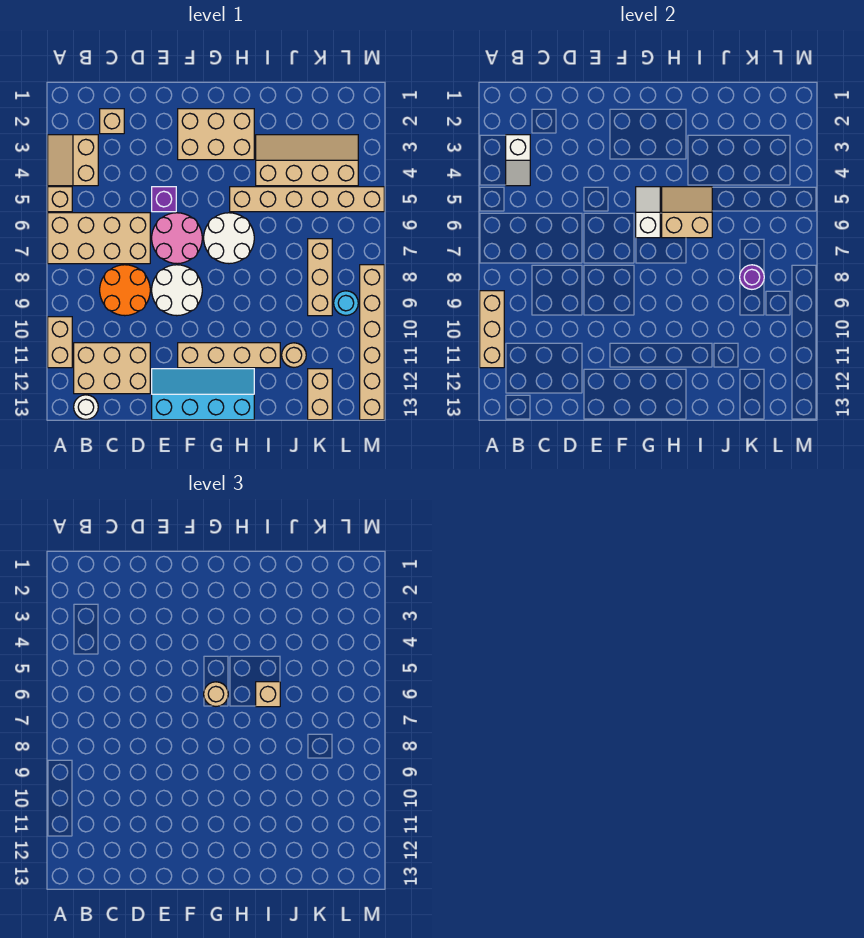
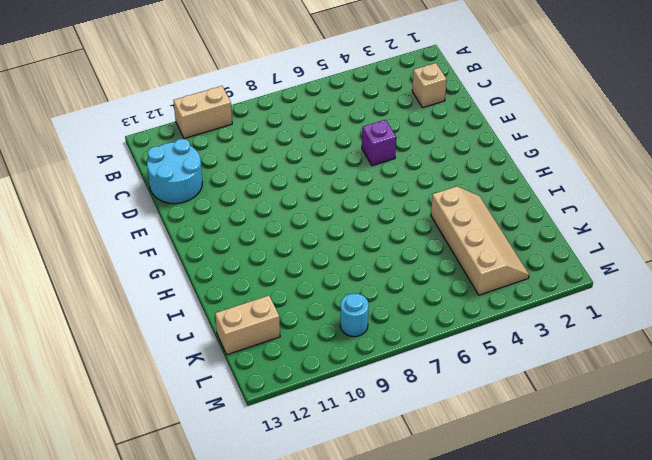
cyan round brick C12:D13 level 1 -> tan brick B11:D12 level 1
none -> tan slope A3:B4 level 1 top B
none -> tan brick A5 level 1
none -> tan brick A6:D7 level 1

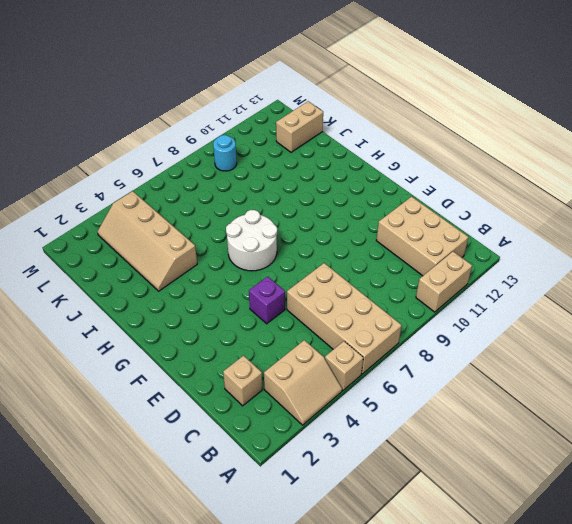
none -> white round brick B13 level 1
none -> orange round brick C8:D9 level 1
none -> pink round brick E6:F7 level 1

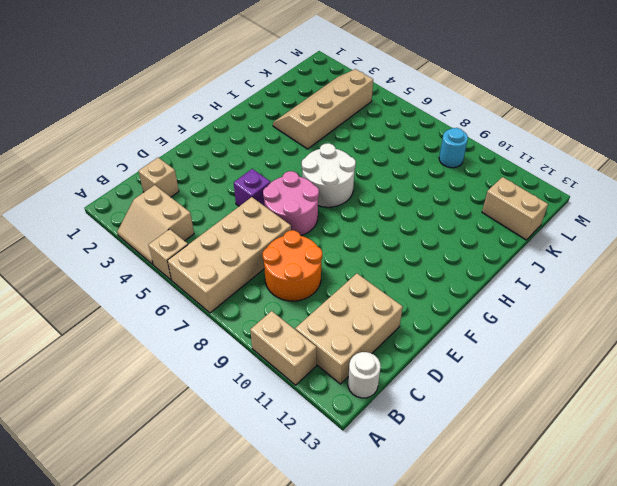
none -> white round brick E8:F9 level 1
none -> cyan slope E12:H13 level 1 top 13
none -> tan brick F2:H3 level 1

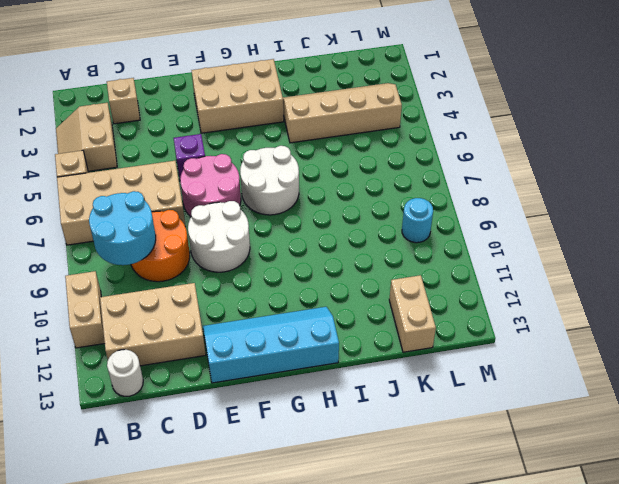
cyan round brick B8:C9 level 2 -> none
none -> tan brick F11:I11 level 1
none -> tan brick H5:M5 level 1
none -> tan round brick J11 level 1

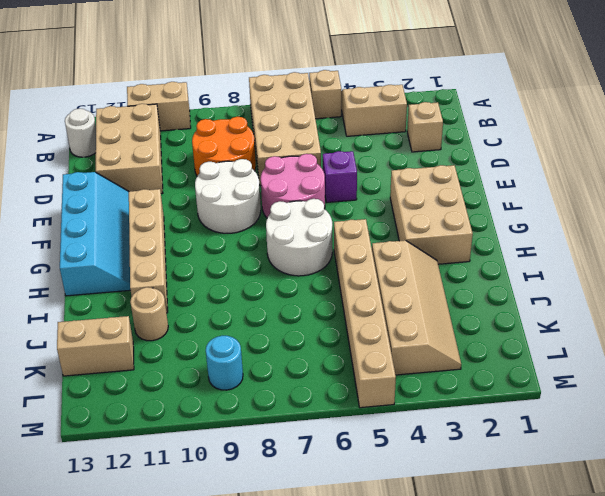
none -> tan brick K7:K9 level 1
none -> tan brick M8:M13 level 1
none -> tan brick A9:A11 level 2

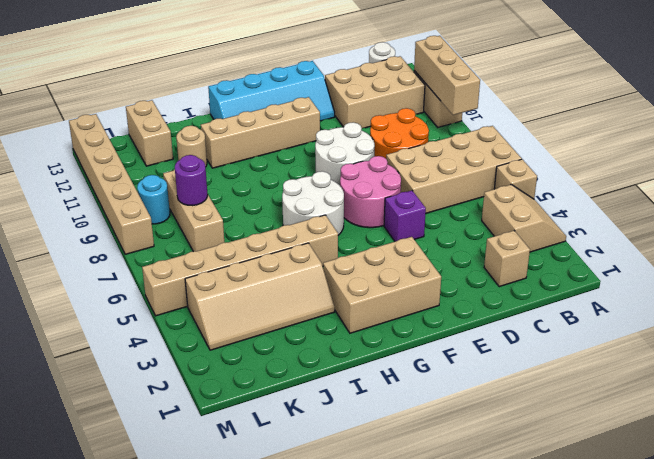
none -> white slope B3:B4 level 2 top 3
none -> white slope G5:G6 level 2 top 6
none -> tan slope H5:I6 level 2 top 6

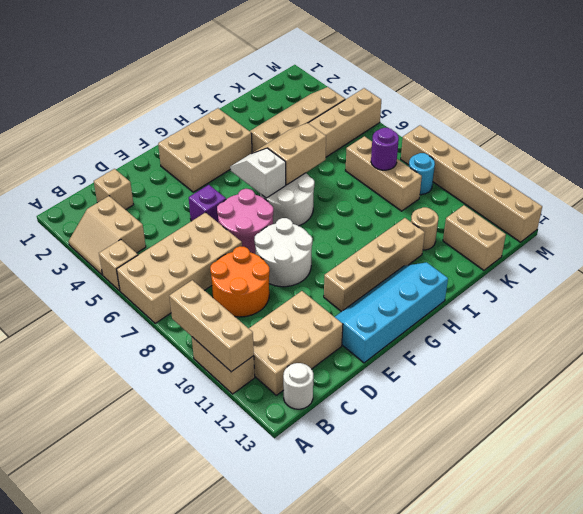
none -> white slope B3:B4 level 2 top 3
none -> tan round brick G6 level 3
none -> tan brick I6 level 3

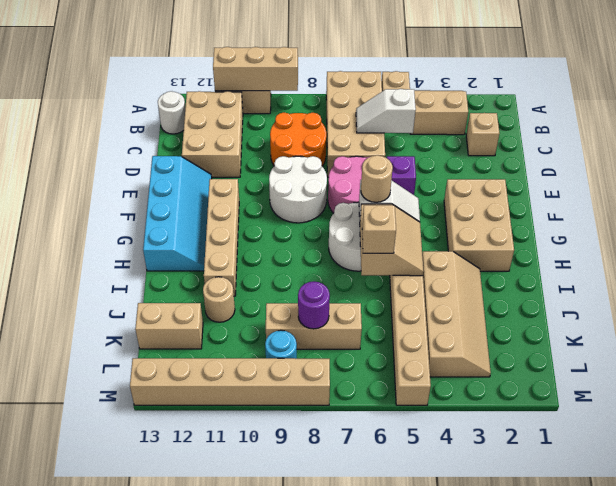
white slope C5:C6 level 2 top 5 -> white slope B3:B4 level 2 top 3

